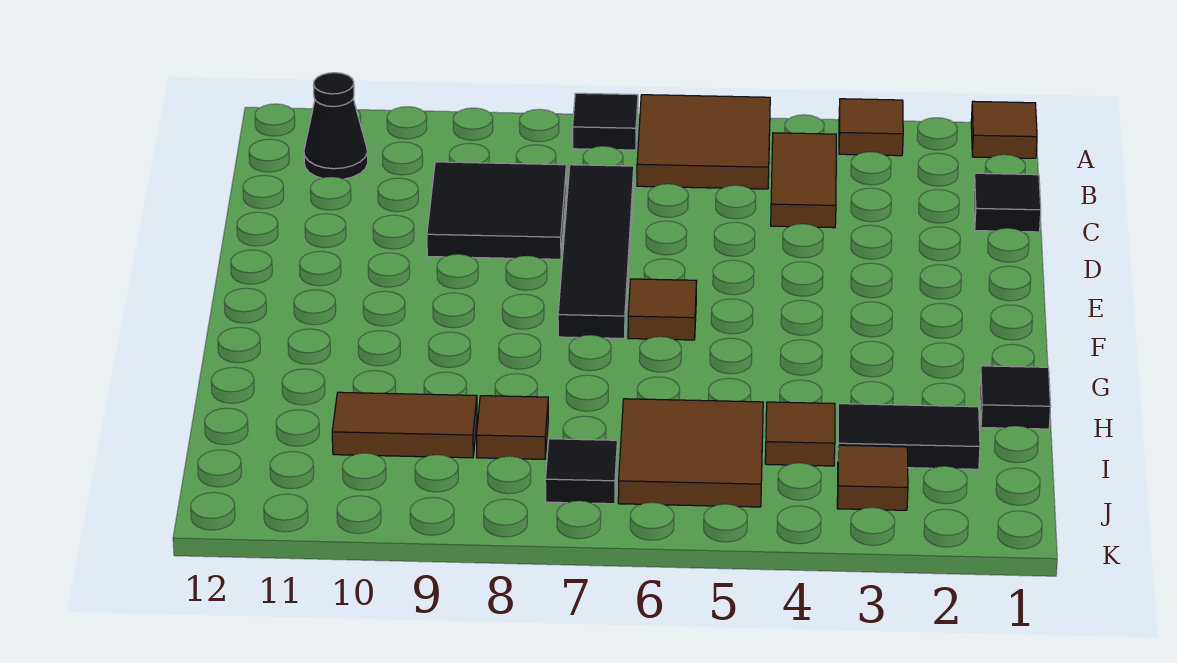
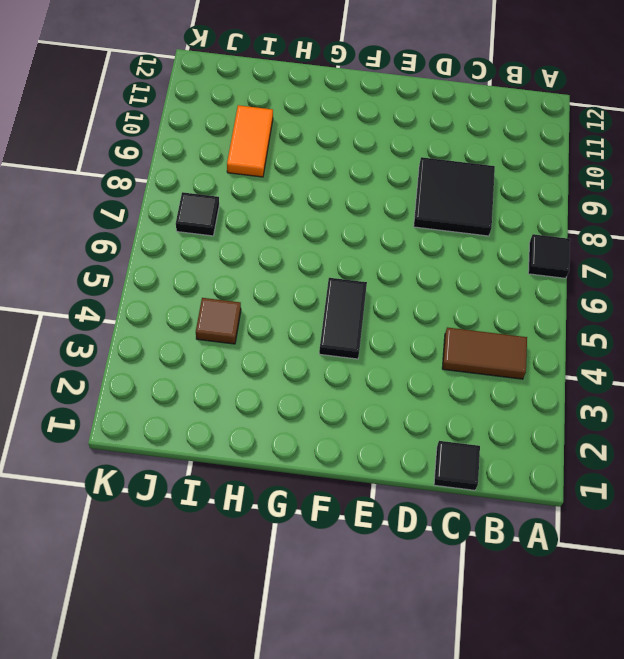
black tile F4:F5 level 1 -> black tile I2:I3 level 1
orange tile I9:I10 level 1 -> brown tile I9:I10 level 1
none -> brown tile A1 level 1
none -> brown tile A3 level 1
none -> brown tile A5:B6 level 1

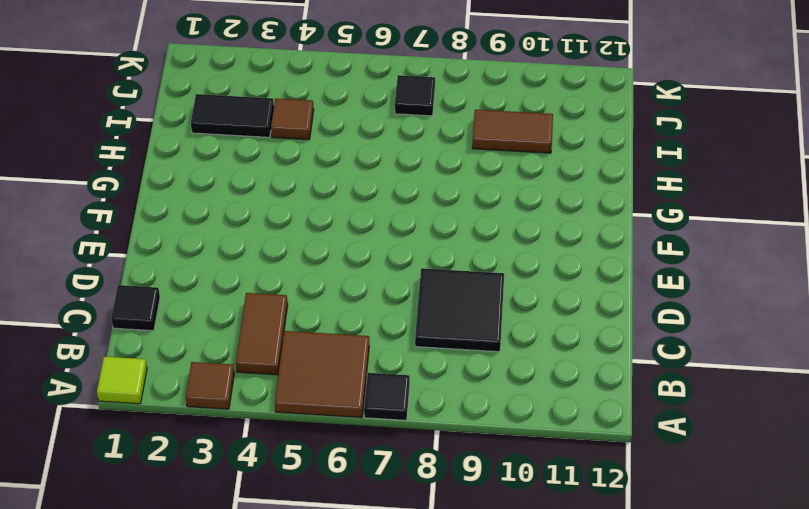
lime tile A1 level 1 -> brown tile A1 level 1
none -> black cone B11 level 1
none -> black tile C7:F7 level 1
none -> brown tile F6 level 1

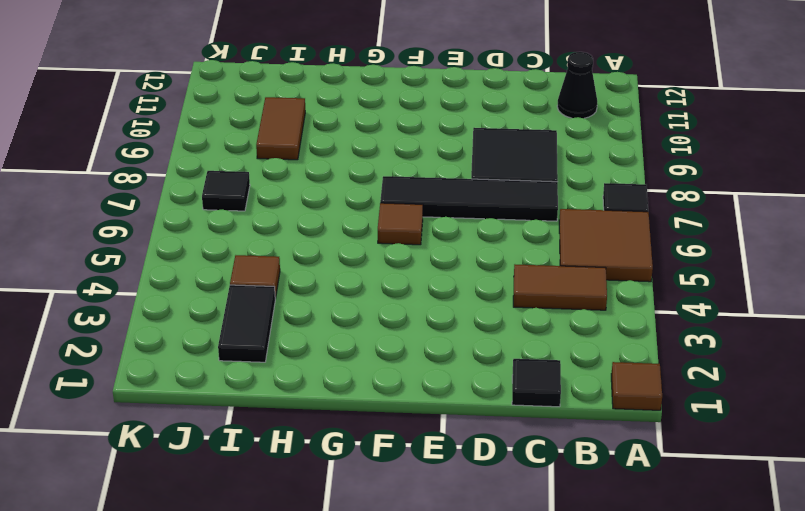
none -> brown tile A3 level 1
none -> black tile H1 level 1
none -> brown tile I5:J6 level 1

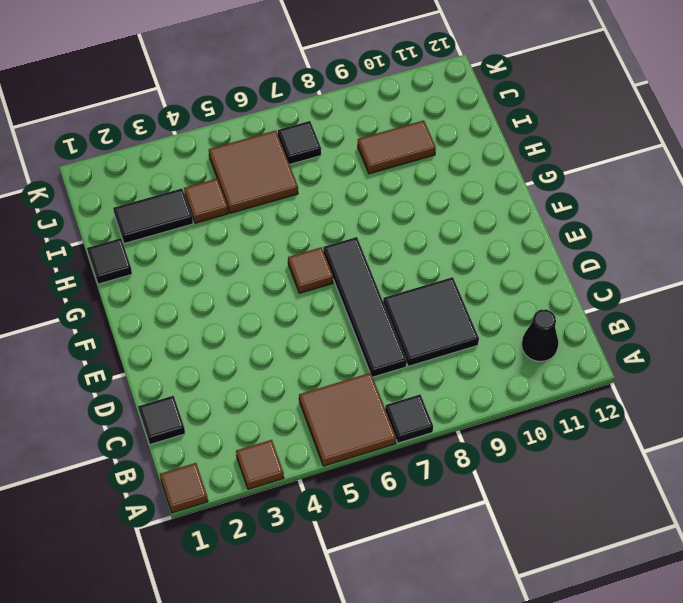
none -> brown tile B4:C4 level 1
none -> brown tile I8 level 1
none -> brown tile J3 level 1

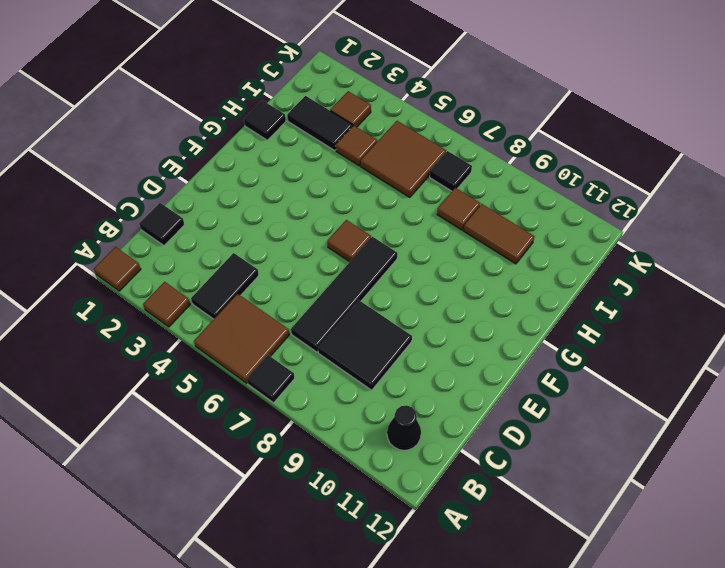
black tile B4:C4 level 1 -> brown tile B4:C4 level 1

